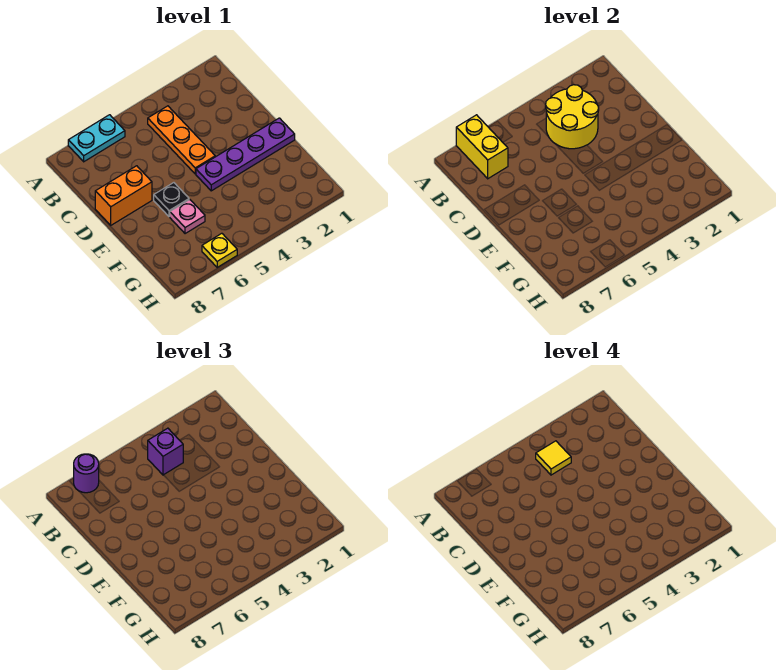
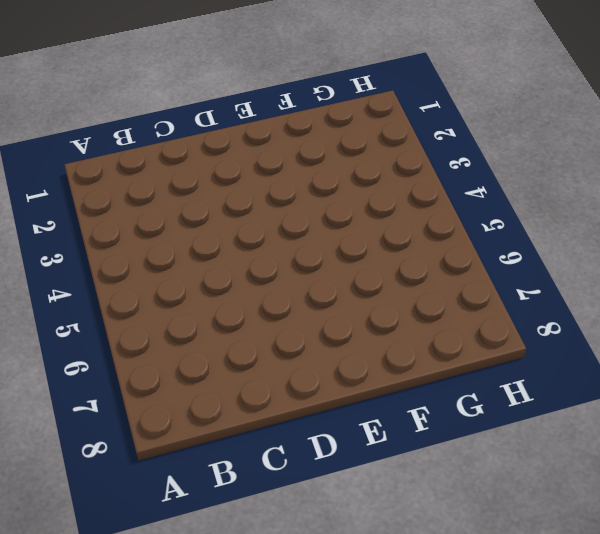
none -> cyan plate A6:A7 level 1
none -> orange plate B4:D4 level 1
none -> orange brick D7:D8 level 1

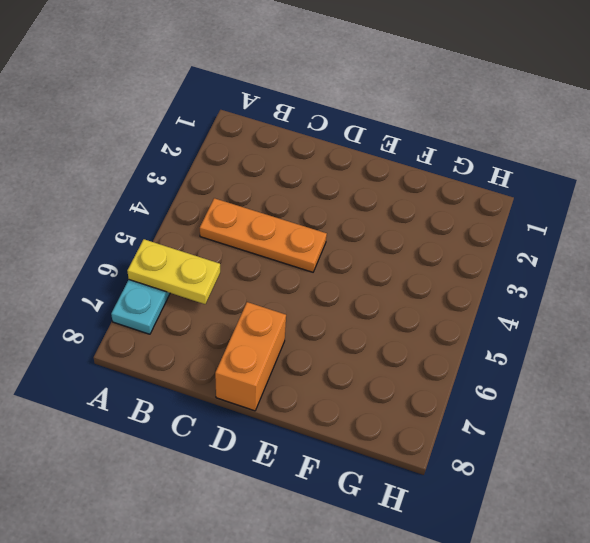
yellow plate A6:B6 level 2 -> none
none -> purple plate E1:E4 level 1
none -> black plate E6 level 1
none -> pink plate F6 level 1

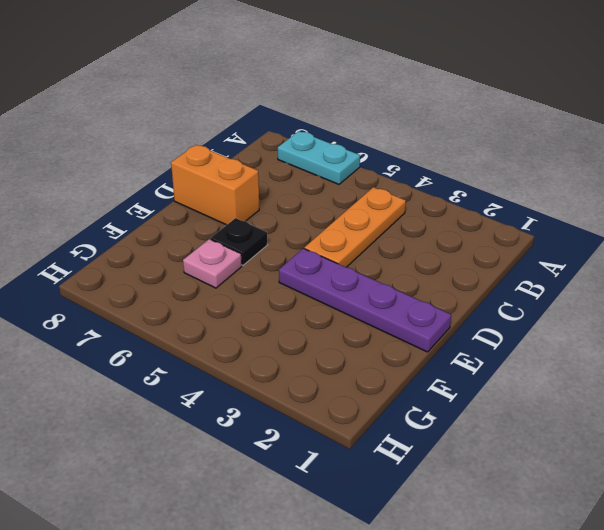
none -> yellow plate H6 level 1
none -> yellow brick A7:B7 level 2
none -> yellow round brick B3:C4 level 2

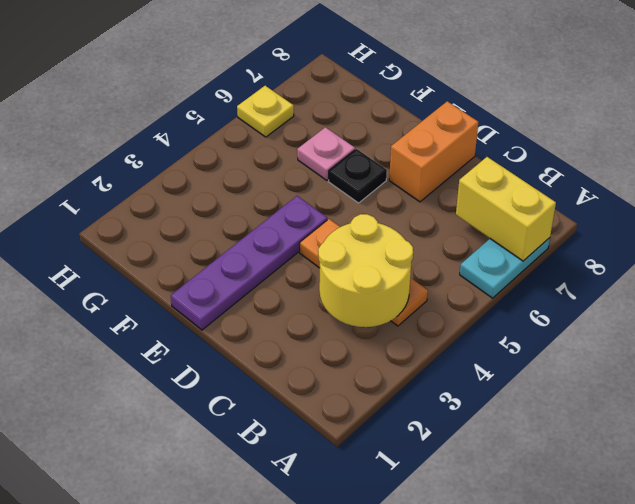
none -> purple round brick A7 level 3
none -> purple brick B4 level 3
none -> yellow tile B4 level 4

